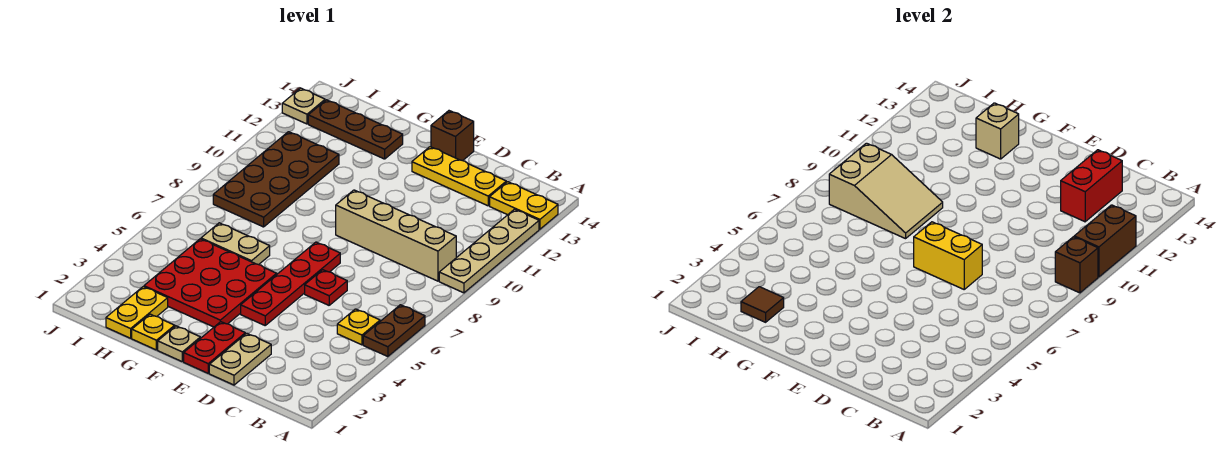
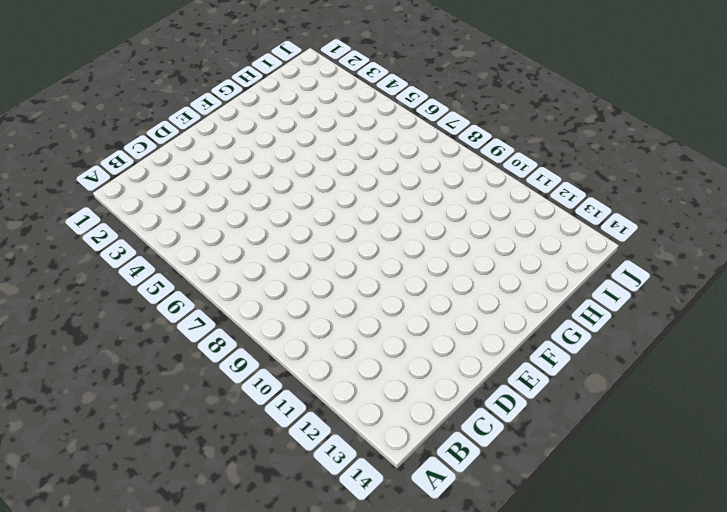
none -> brown plate A5:A6 level 1
none -> tan plate A9:A12 level 1
none -> yellow plate A13:B13 level 1

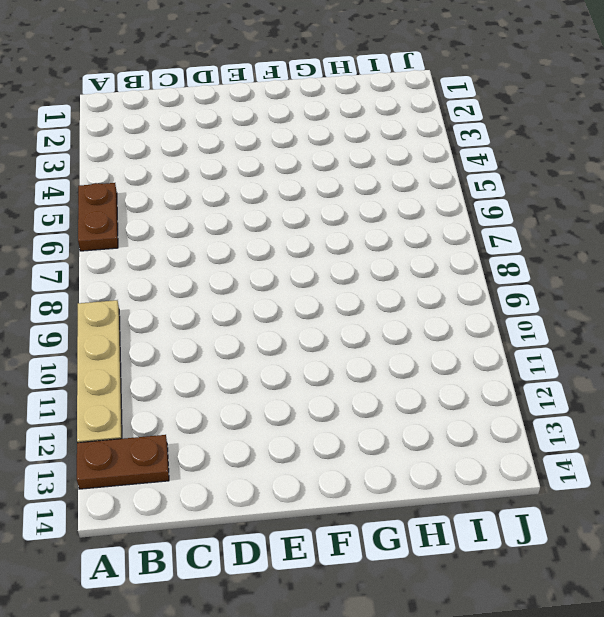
brown plate A13:B13 level 1 -> yellow plate A13:B13 level 1
none -> yellow plate B5 level 1
none -> tan brick B9:E9 level 1
none -> yellow plate C13:E13 level 1

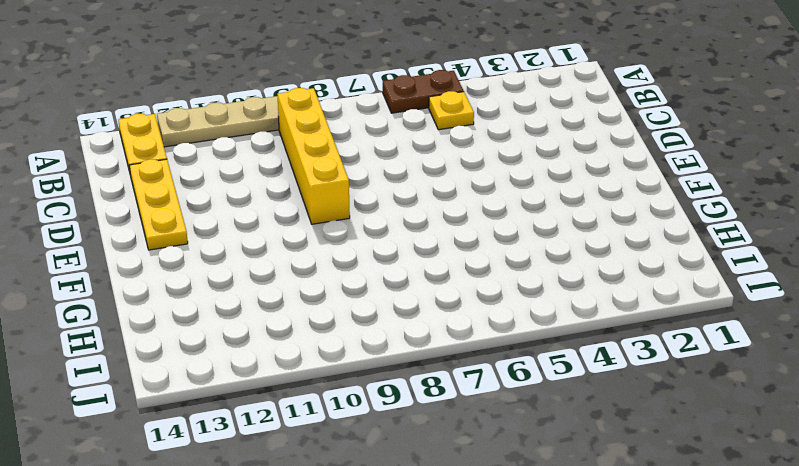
yellow brick B9:E9 level 1 -> tan brick B9:E9 level 1
none -> tan plate D1:D2 level 1
none -> red plate D6 level 1
none -> red plate E1:E2 level 1

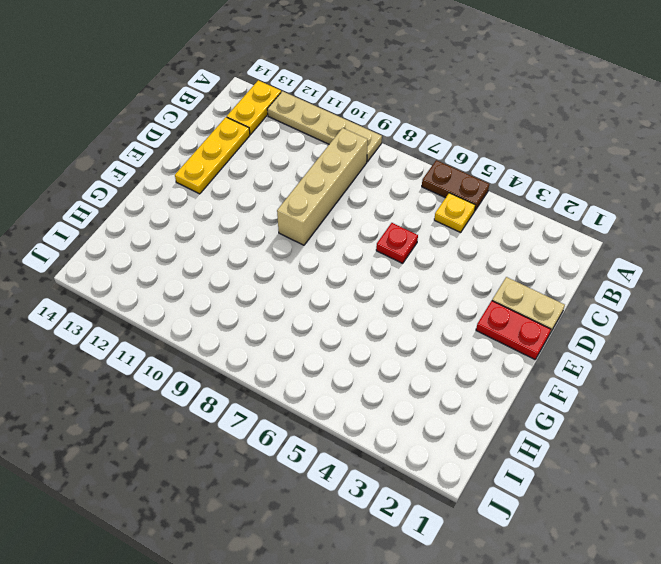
none -> red plate E4:E7 level 1
none -> brown brick E14 level 1
none -> tan plate F1 level 1

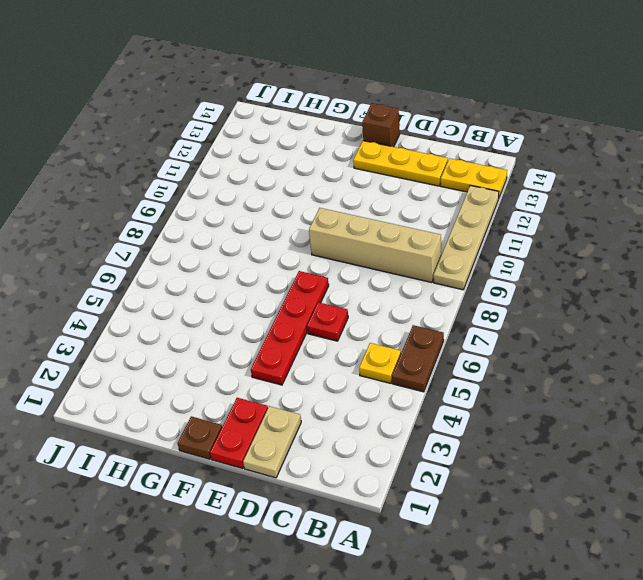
brown plate F1 level 1 -> tan plate F1 level 1
none -> red plate F3:H5 level 1
none -> yellow plate G1 level 1
none -> tan plate G6:H6 level 1

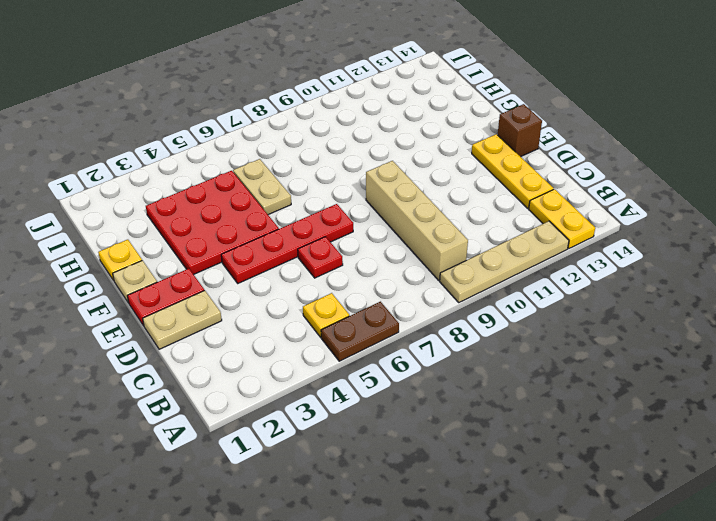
none -> brown plate G13:I13 level 1
none -> yellow plate H1:H2 level 1
none -> brown plate H8:I11 level 1

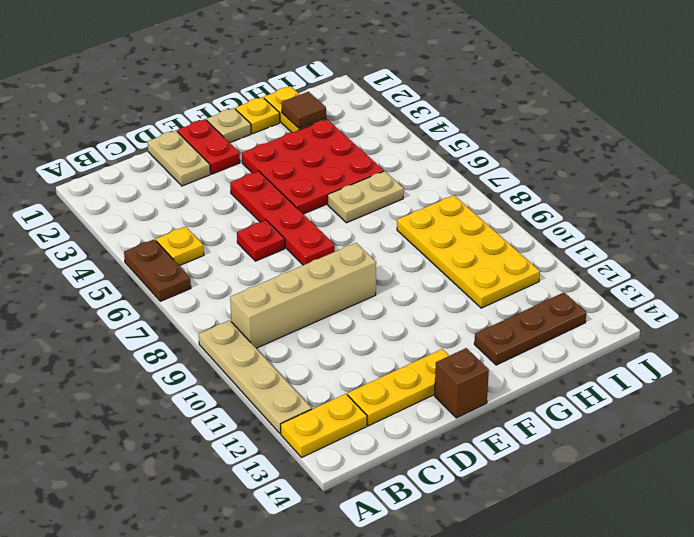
yellow plate H8:I11 level 1 -> brown plate H8:I11 level 1
none -> tan plate J13 level 1
none -> brown brick A9 level 2
none -> brown brick A10:A11 level 2

